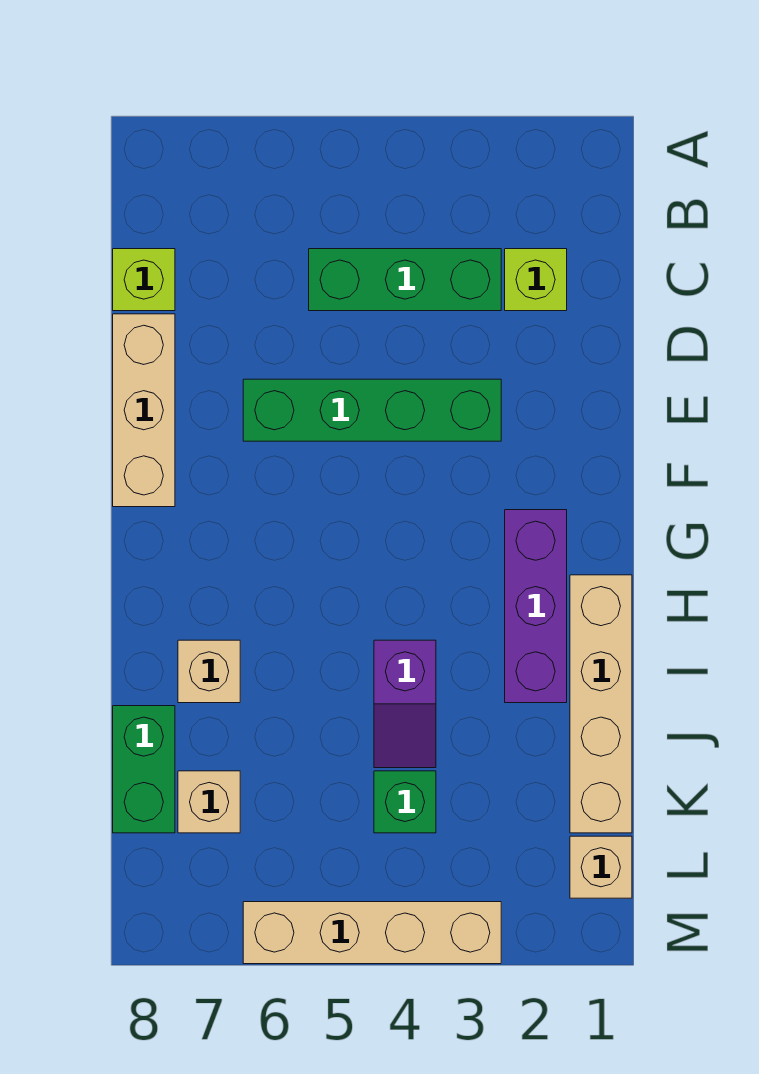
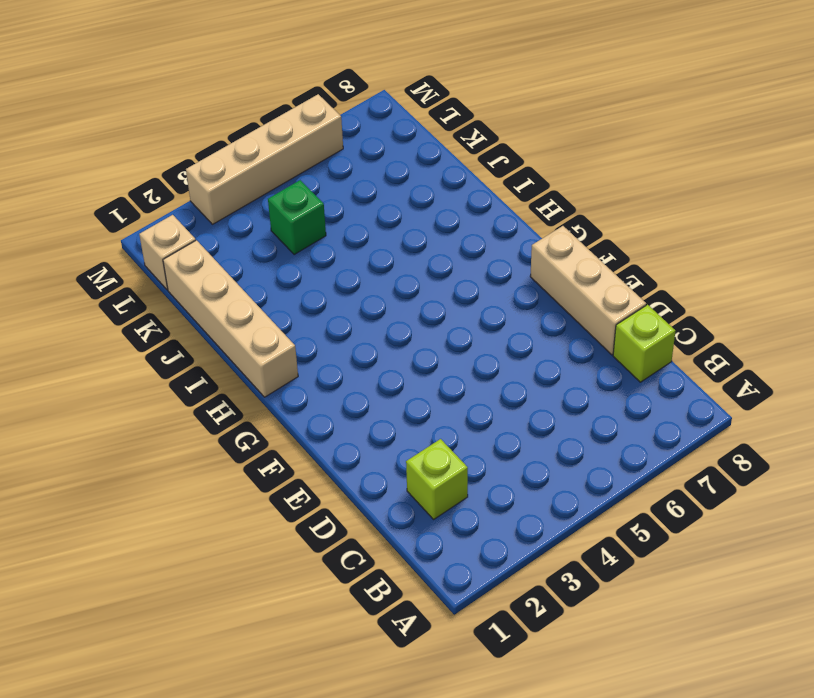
none -> green brick C3:C5 level 1
none -> green brick E3:E6 level 1
none -> purple brick G2:I2 level 1

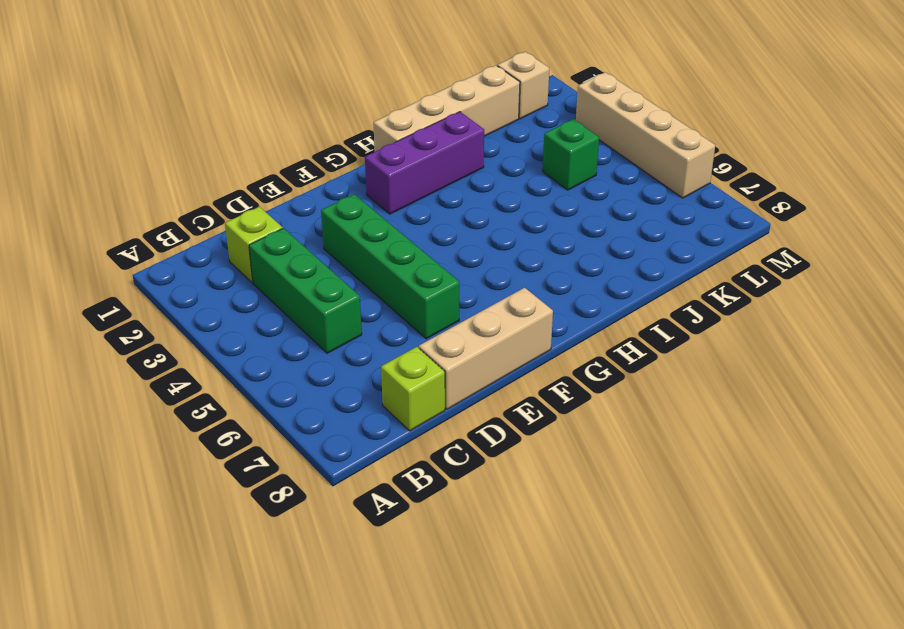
none -> purple slope I4:J4 level 1 top I
none -> tan brick I7 level 1
none -> green brick J8:K8 level 1

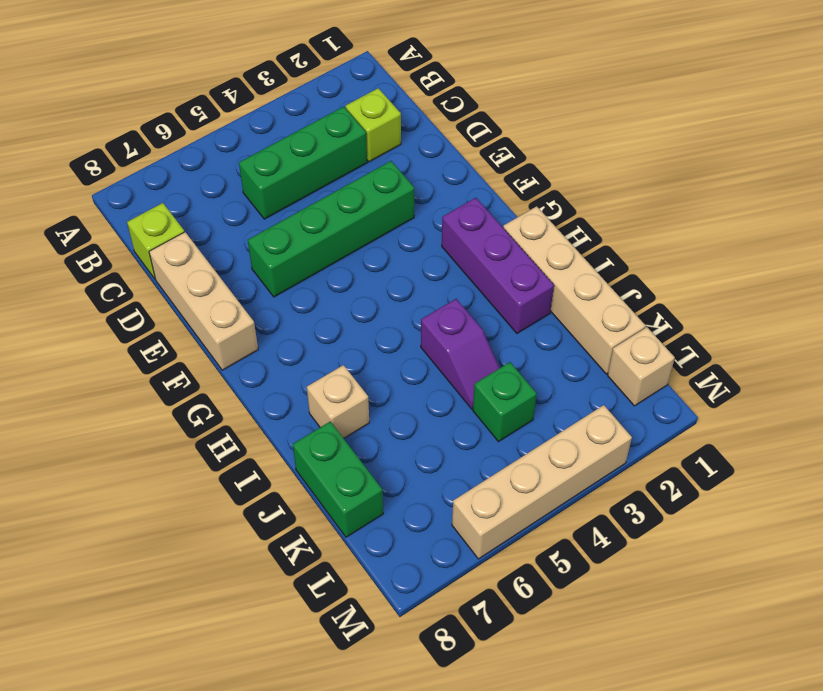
none -> tan brick K7 level 1

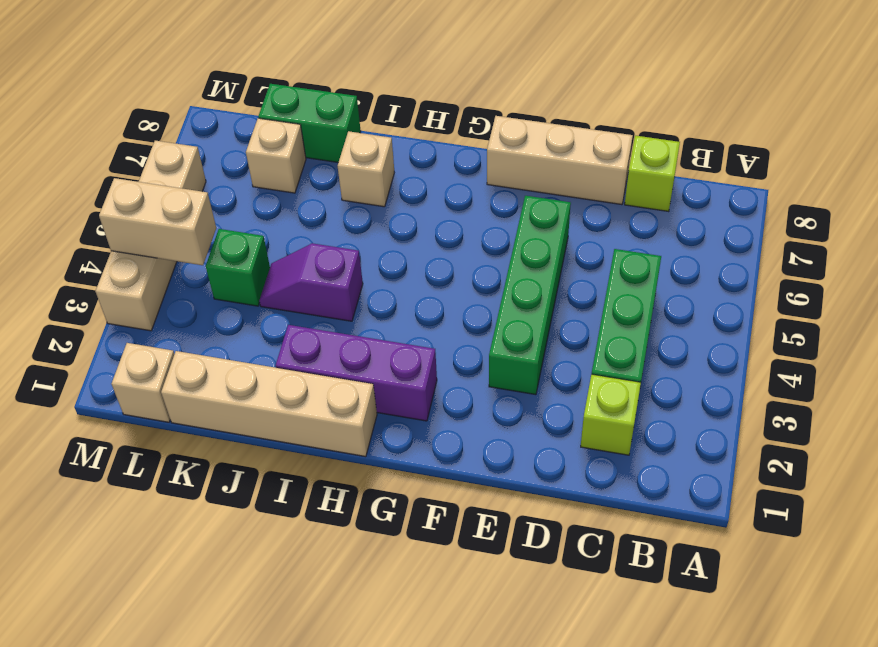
tan brick L4:M4 level 2 -> none

